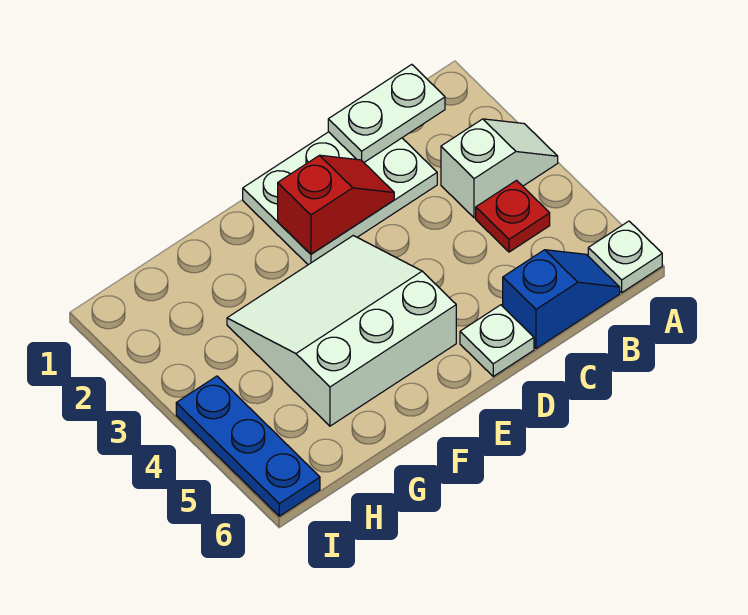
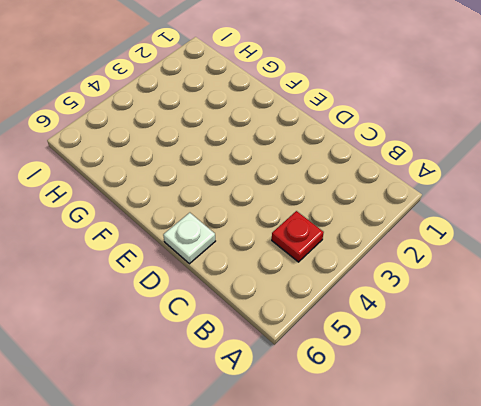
none -> white slope A3:B3 level 1 top B
none -> white plate A6 level 1

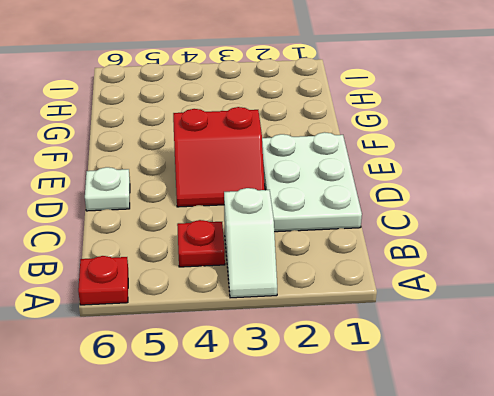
red plate A6 level 1 -> white plate A6 level 1
red slope D3:E4 level 1 top E -> white slope E3:G5 level 1 top 5
none -> blue slope B6:C6 level 1 top C
none -> blue plate I4:I6 level 1

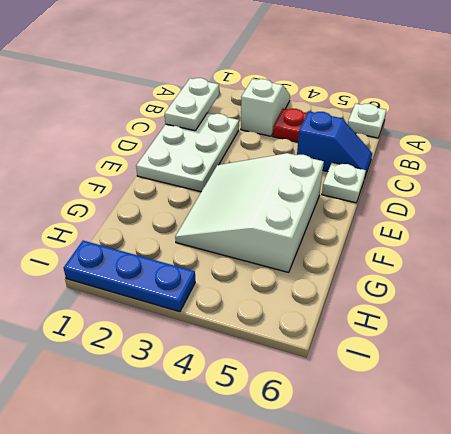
blue slope C5:C6 level 1 top 5 -> blue slope B6:C6 level 1 top C
blue plate I1:I3 level 1 -> blue plate I4:I6 level 1
none -> red slope D2:E2 level 2 top E

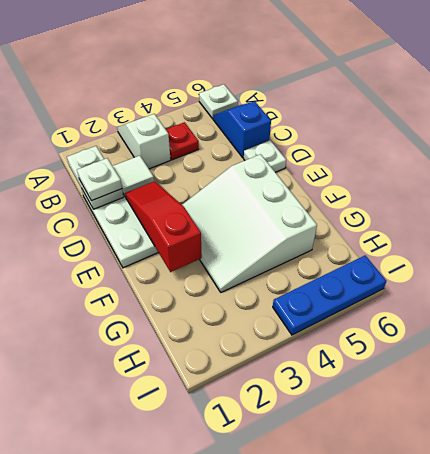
white plate C1 level 3 -> none
white tile C2 level 2 -> none
red slope D2:F2 level 2 top F -> red slope D2:E2 level 2 top E

